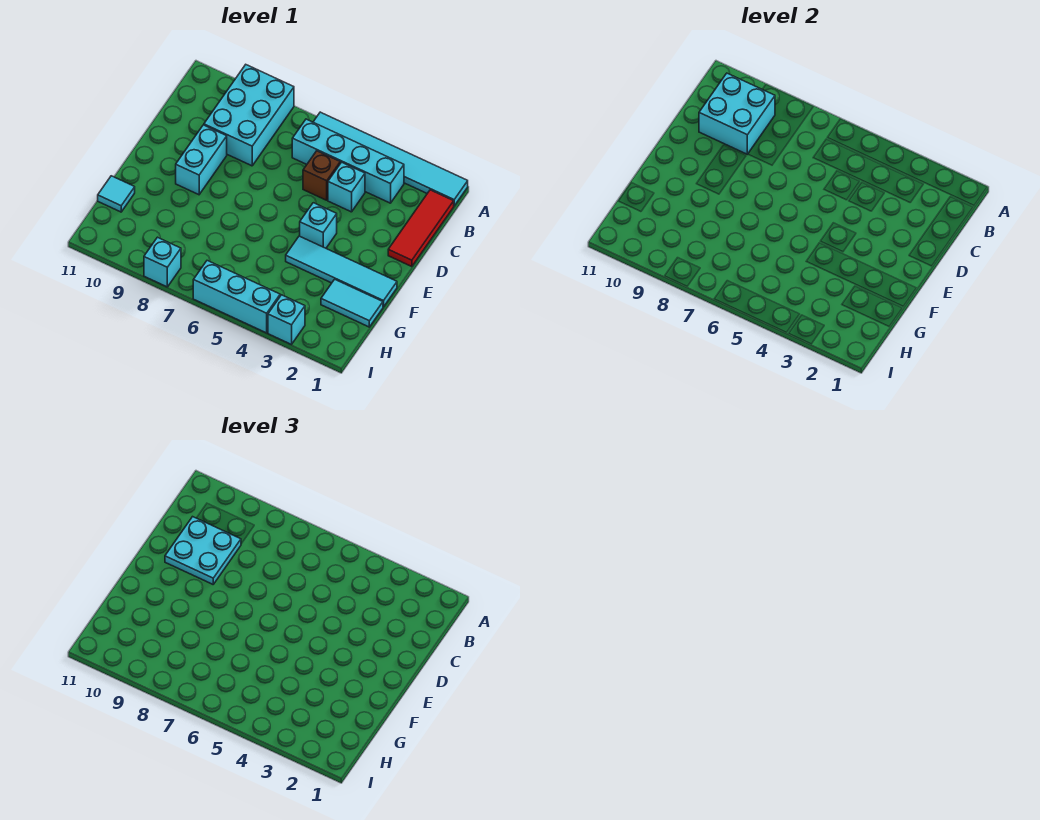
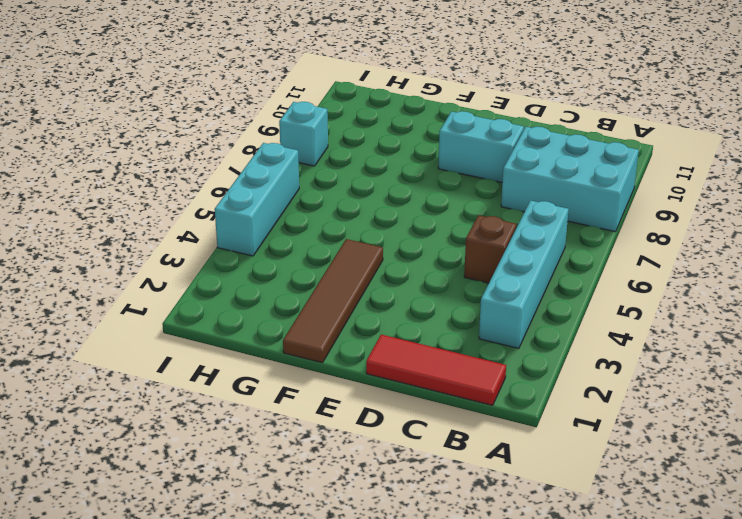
brown tile F1:F4 level 1 -> cyan tile F1:F4 level 1
none -> cyan tile A1:A6 level 1
none -> cyan brick C4 level 1
none -> cyan brick E4 level 1

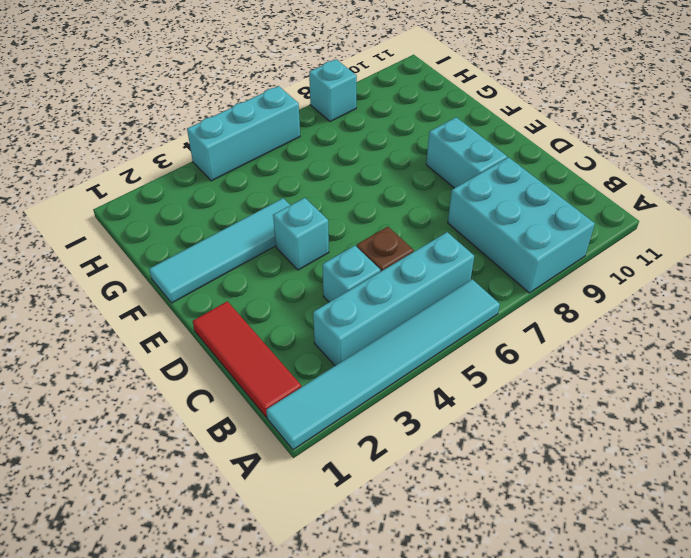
none -> cyan tile G1:G2 level 1
none -> cyan tile G11 level 1
none -> cyan brick I3 level 1

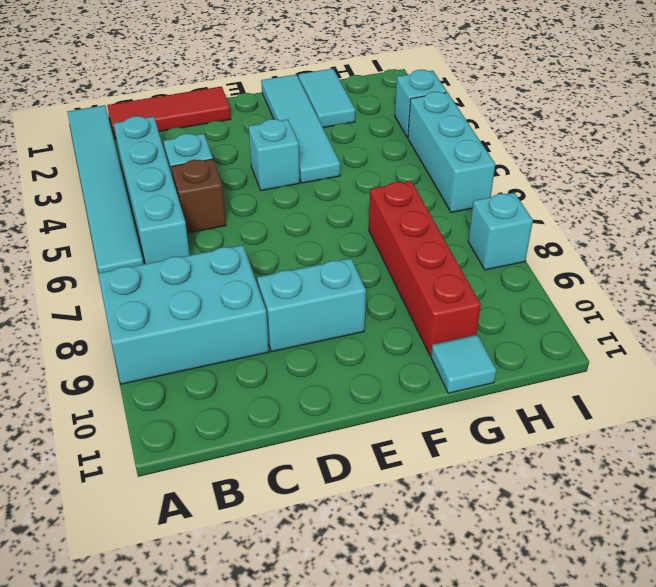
red brick G7:G10 level 1 -> none
none -> cyan brick B9:C10 level 2
none -> cyan plate C9:D10 level 3

